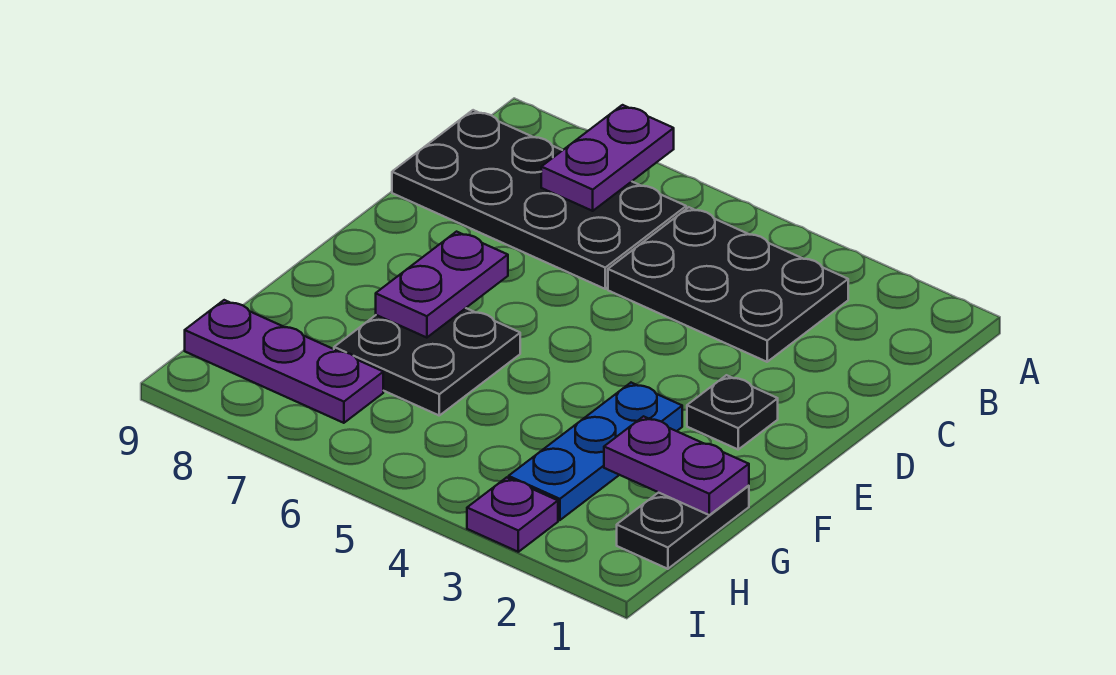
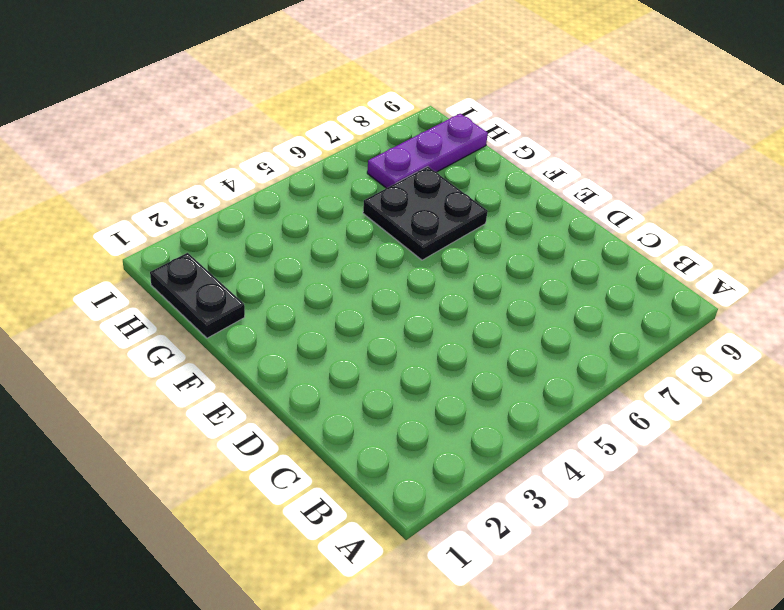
none -> black plate B3:C5 level 1
none -> black plate B6:C9 level 1

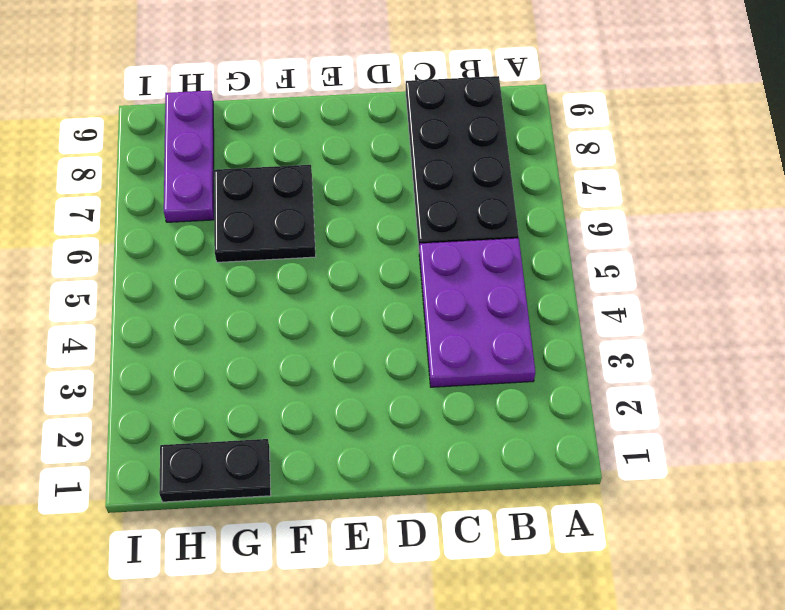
purple plate B3:C5 level 1 -> black plate B3:C5 level 1
none -> black plate E2 level 1
none -> blue plate F3:H3 level 1

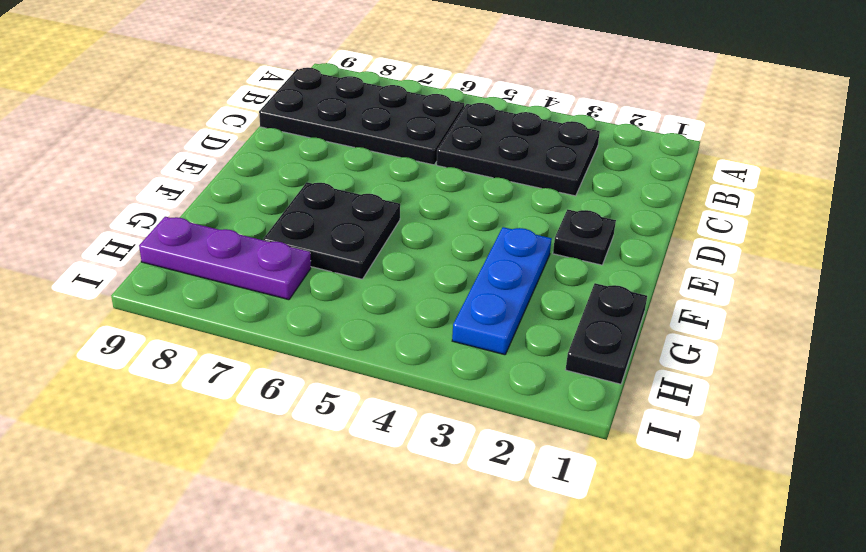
none -> purple plate I3 level 1
none -> purple plate A7:B7 level 2

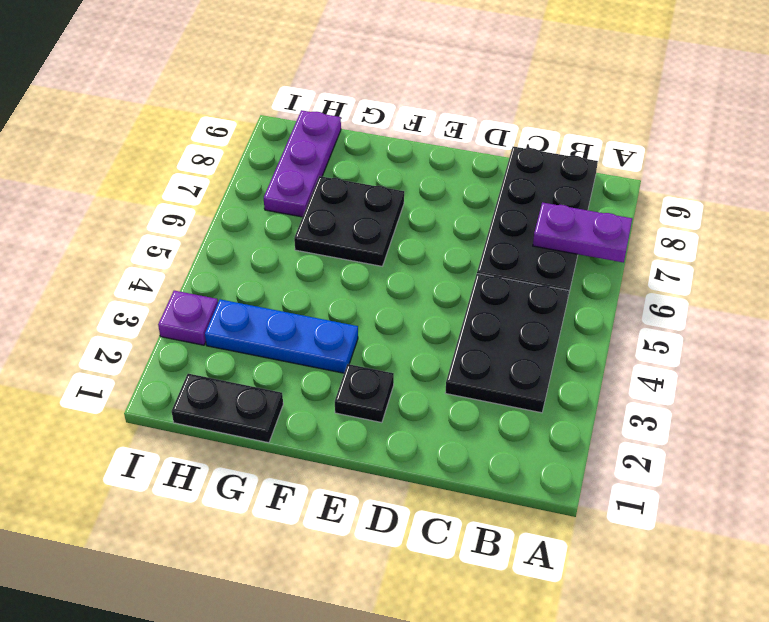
none -> purple plate E7:F7 level 2
none -> purple plate G1:G2 level 2

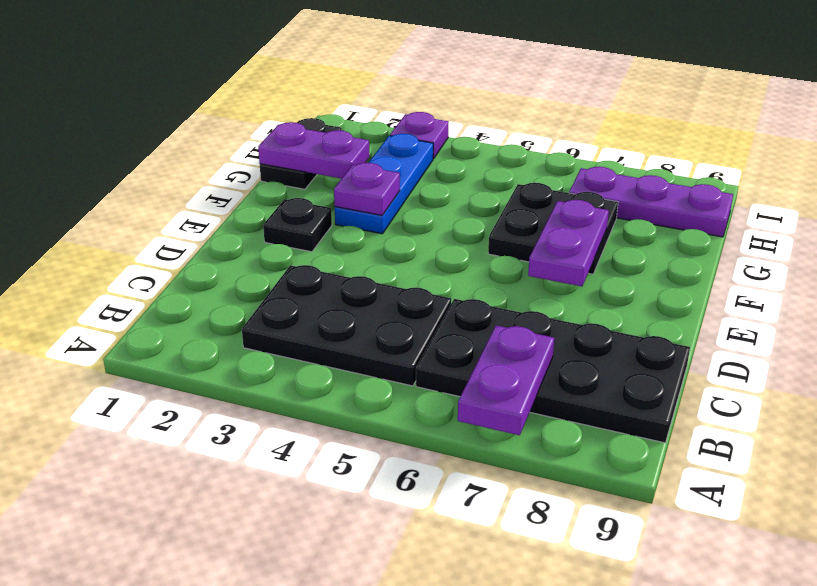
purple plate F3 level 2 -> none

